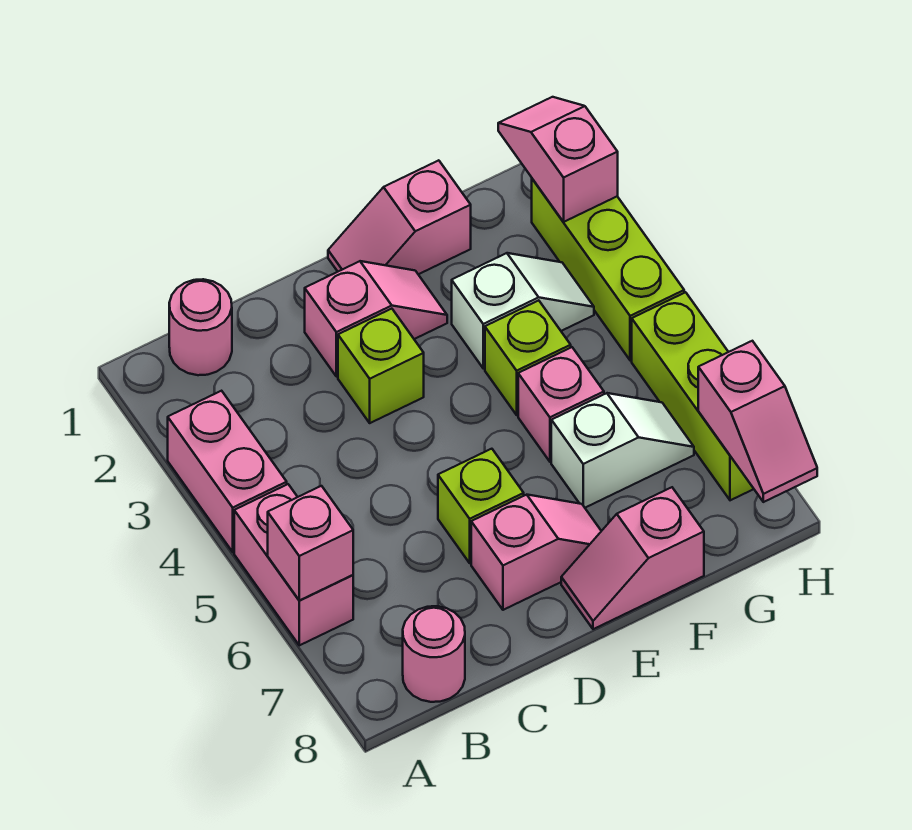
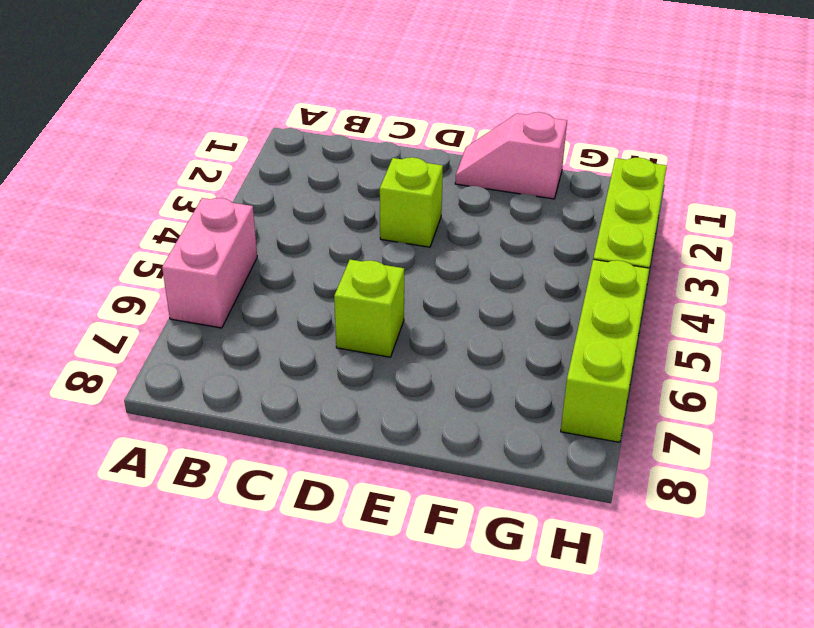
none -> pink brick A3:A4 level 1
none -> pink round brick B1 level 1
none -> pink round brick B8 level 1

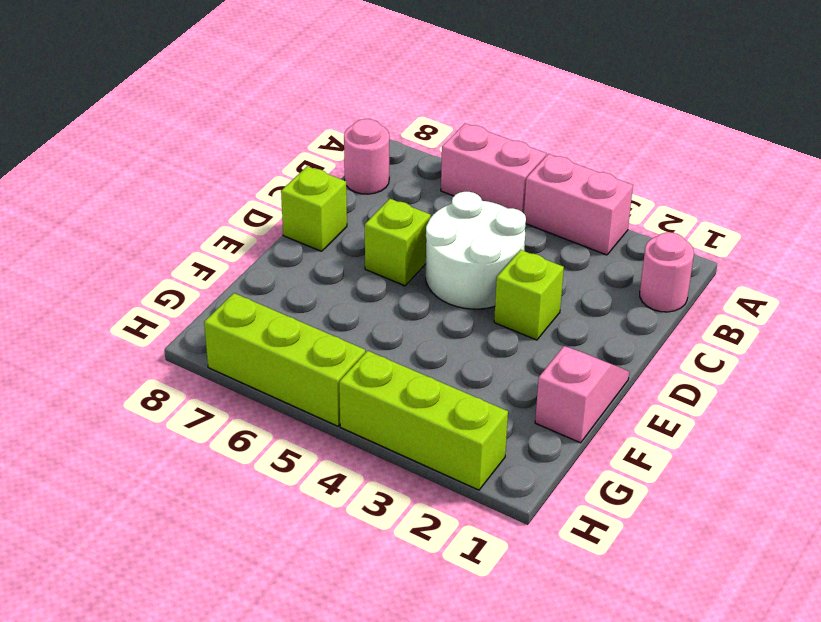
white round brick C4:D5 level 1 -> none
lime brick D8 level 1 -> lime brick F4 level 1
none -> pink slope D2:E2 level 1 top D
none -> pink slope D7:E7 level 1 top D
none -> pink slope E8:F8 level 1 top F

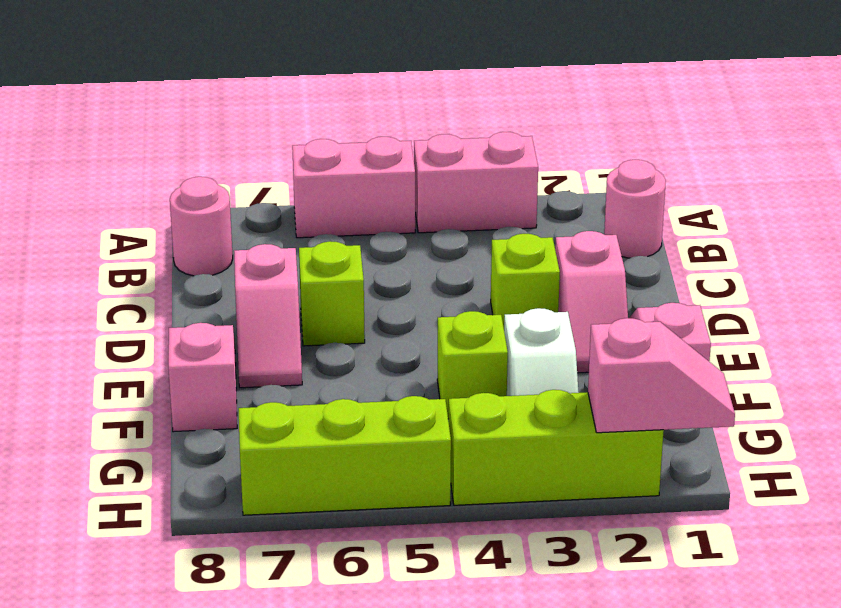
none -> pink brick F5 level 1
none -> white slope F6:G6 level 1 top F
none -> pink brick A6 level 2

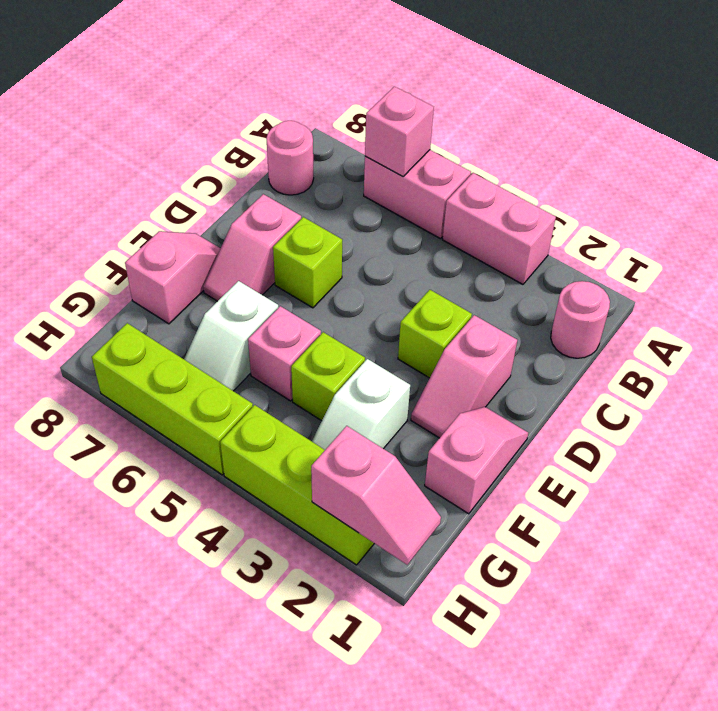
none -> pink slope H7:H8 level 2 top 7

